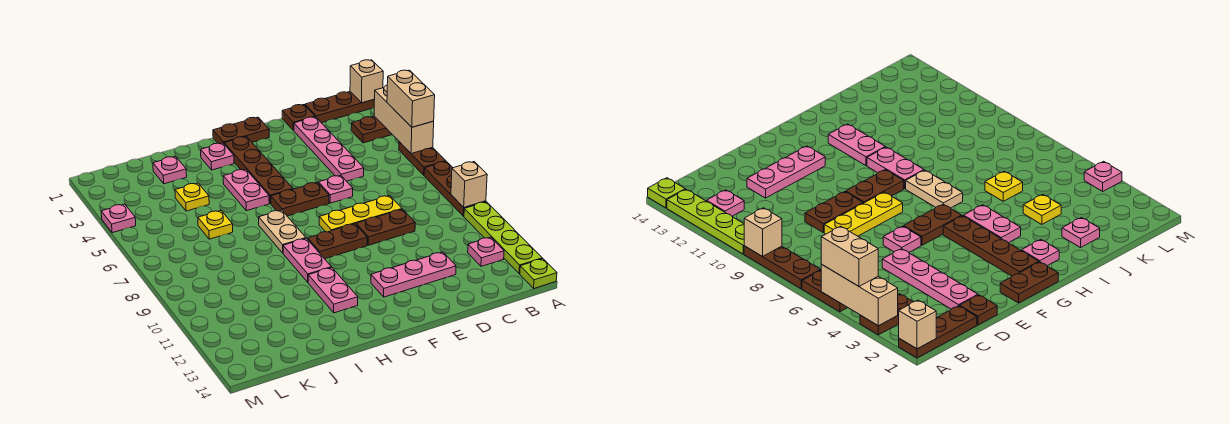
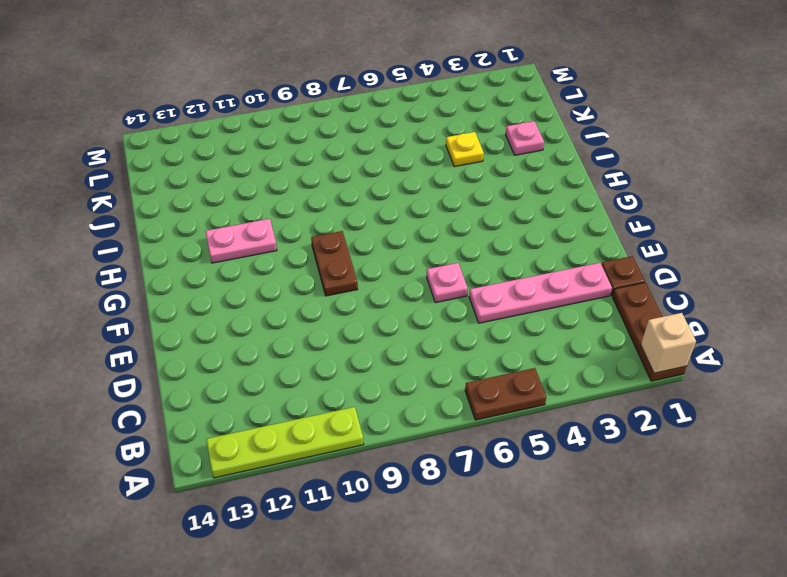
none -> brown plate A3:B3 level 1
none -> brown plate A7:A9 level 1
none -> lime plate A14 level 1
none -> pink plate B12 level 1

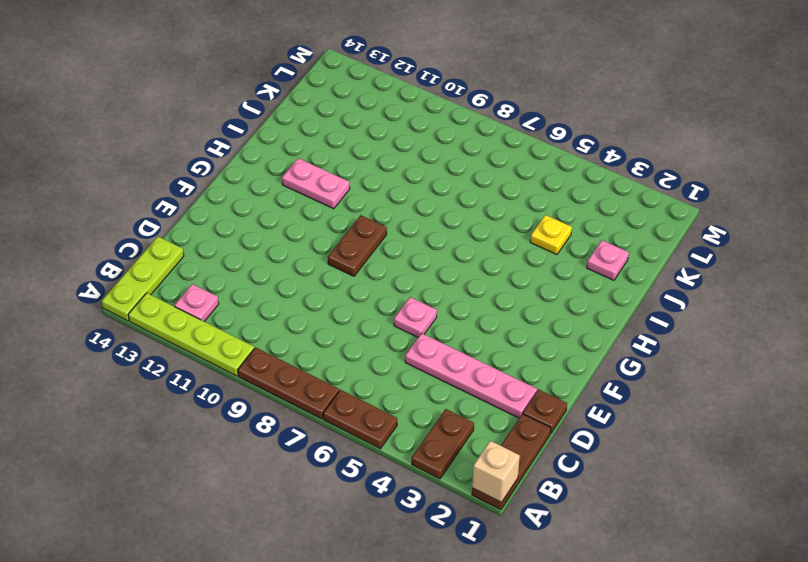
lime plate A14:C14 level 1 -> lime plate A14 level 1
none -> yellow plate D8:F8 level 1
none -> brown plate D9:E9 level 1
none -> pink plate D12:F12 level 1
none -> brown plate F1:G1 level 1

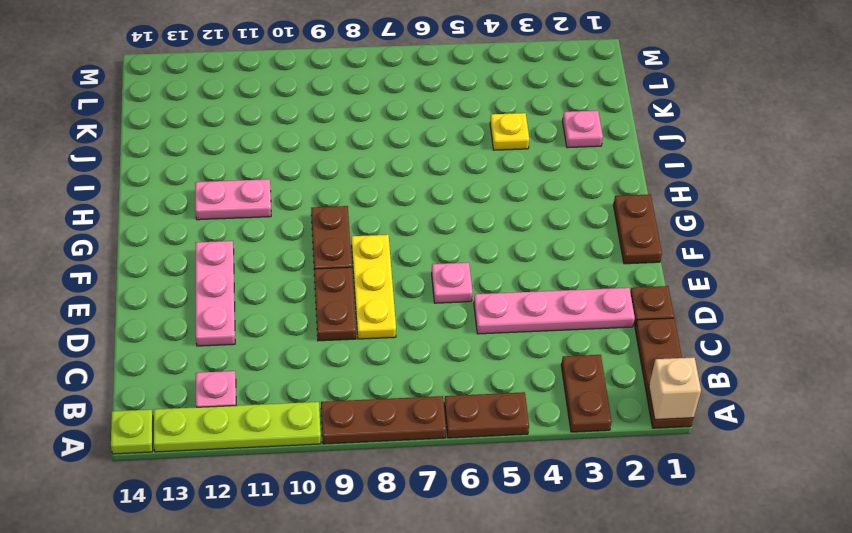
none -> brown plate F6:G6 level 1
none -> brown plate G2:G5 level 1
none -> pink plate H2 level 1
none -> pink plate H4:H5 level 1

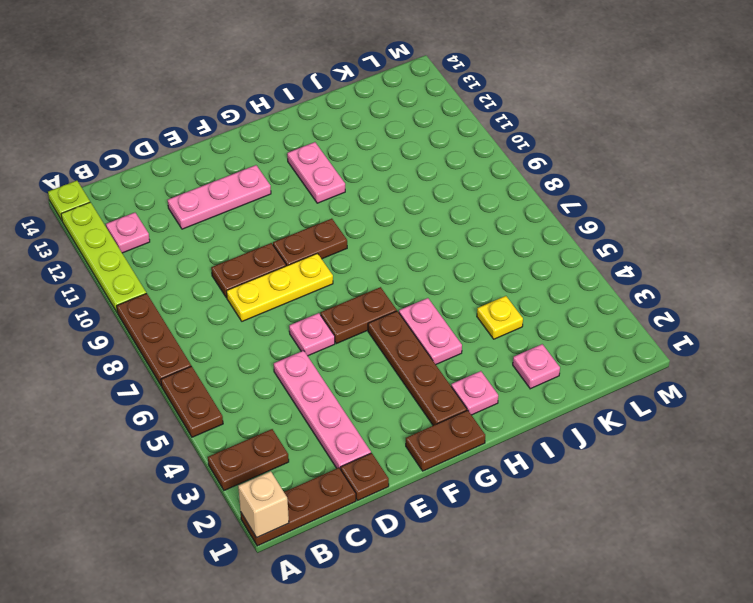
none -> tan plate H7:H8 level 1
none -> pink plate H9:H10 level 1
none -> yellow plate J6 level 1
none -> pink plate M4 level 1

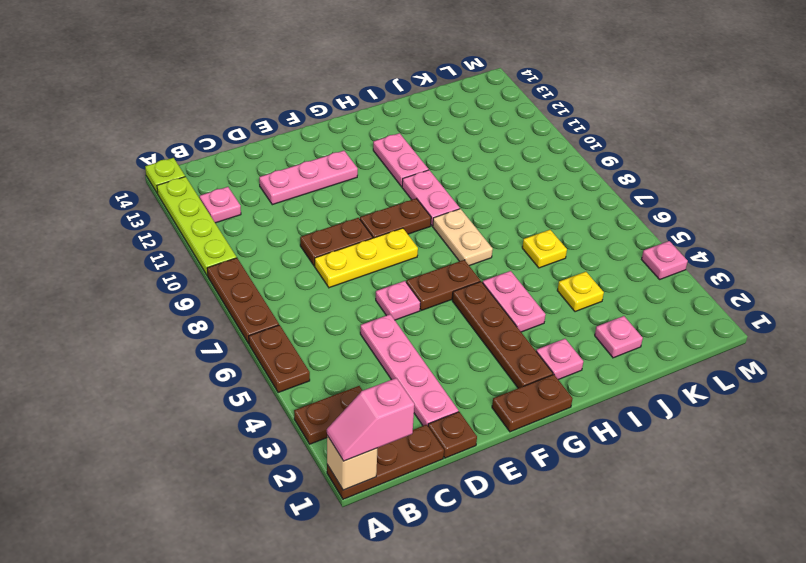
pink slope A1:B1 level 3 top B -> none
none -> tan brick A3:A5 level 2
none -> tan brick A9 level 2
none -> tan brick A4:A5 level 3

